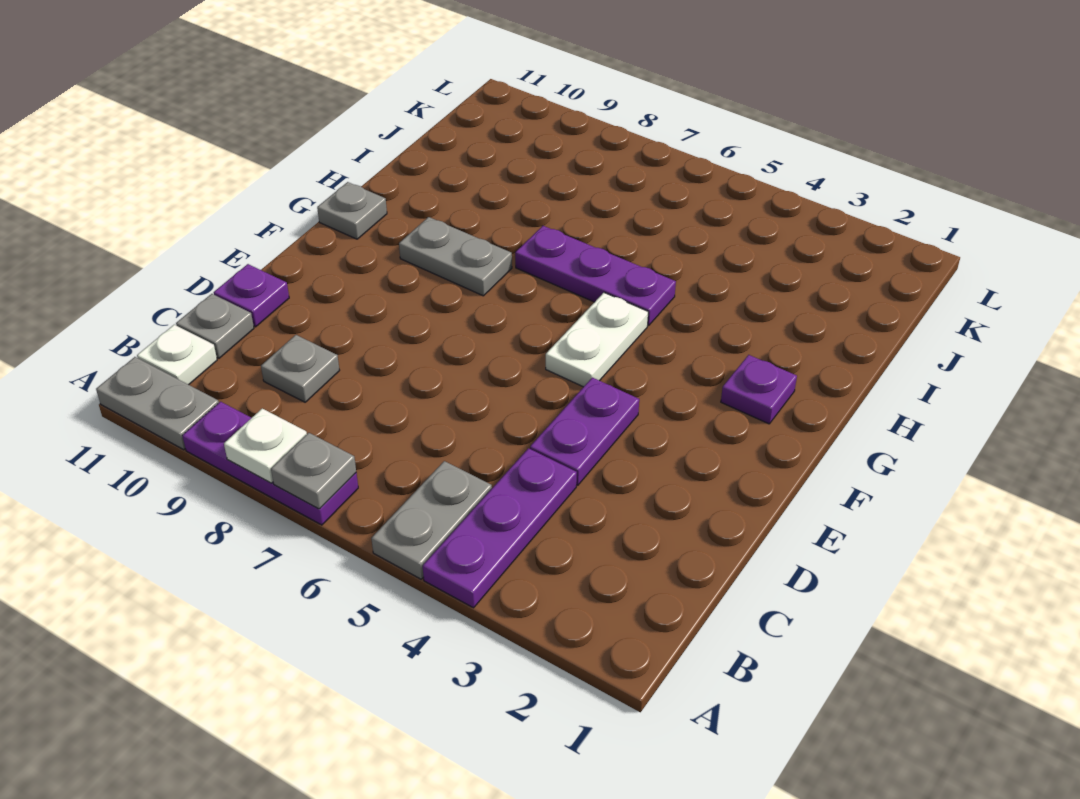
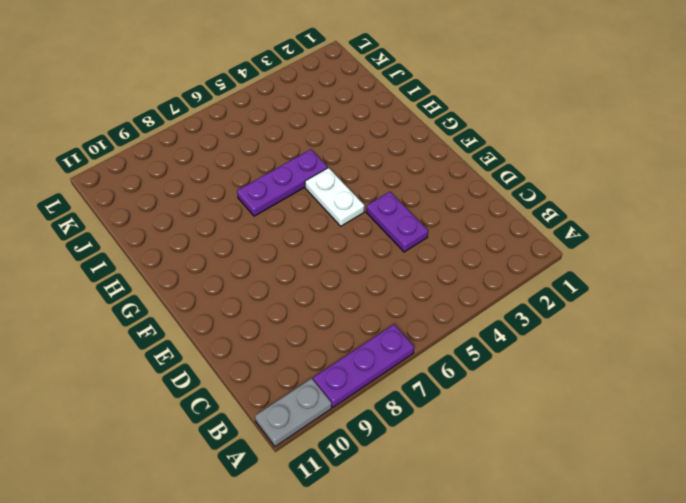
none -> purple plate A4:C4 level 1
none -> grey plate A5:B5 level 1
none -> white plate B11 level 1

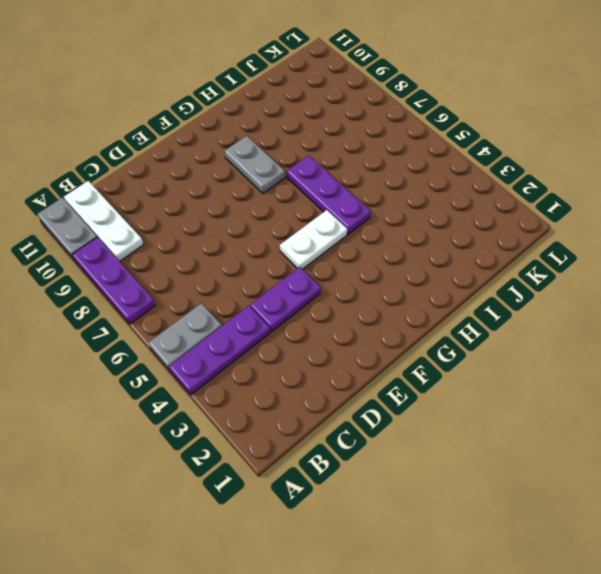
white plate B9:B11 level 1 -> white plate B11 level 1
none -> grey plate C9 level 1
none -> grey plate C11 level 1
none -> purple plate D11 level 1

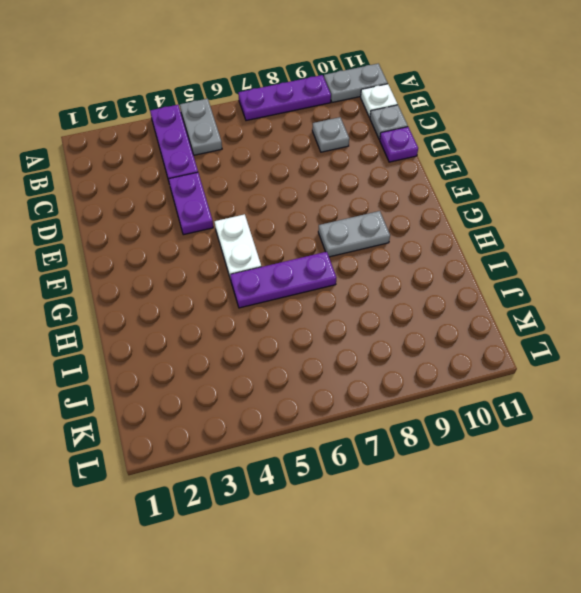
none -> purple plate G2 level 1
none -> grey plate G11 level 1
none -> grey plate A7 level 2

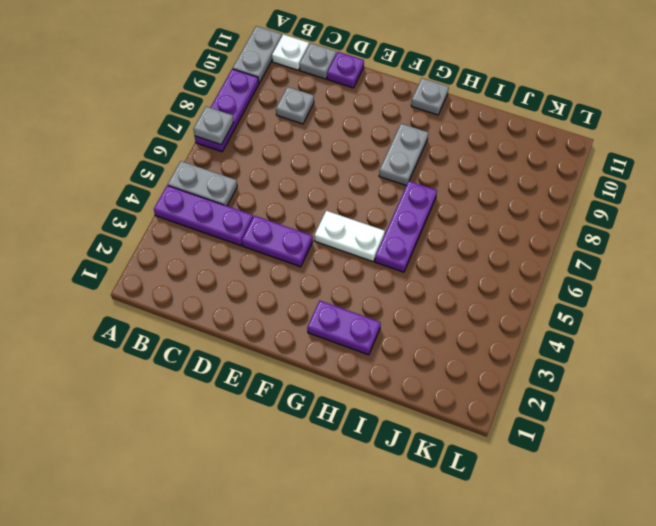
purple plate G2:H2 level 1 -> purple plate G2 level 1
none -> white plate A8 level 2

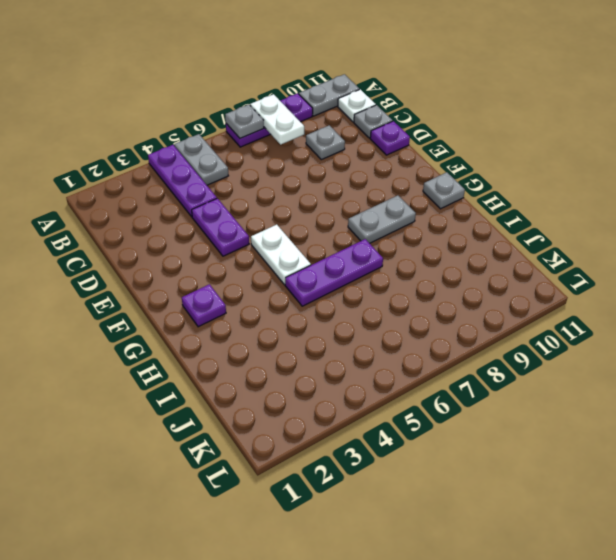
white plate A8:B8 level 2 -> white plate A8 level 2

